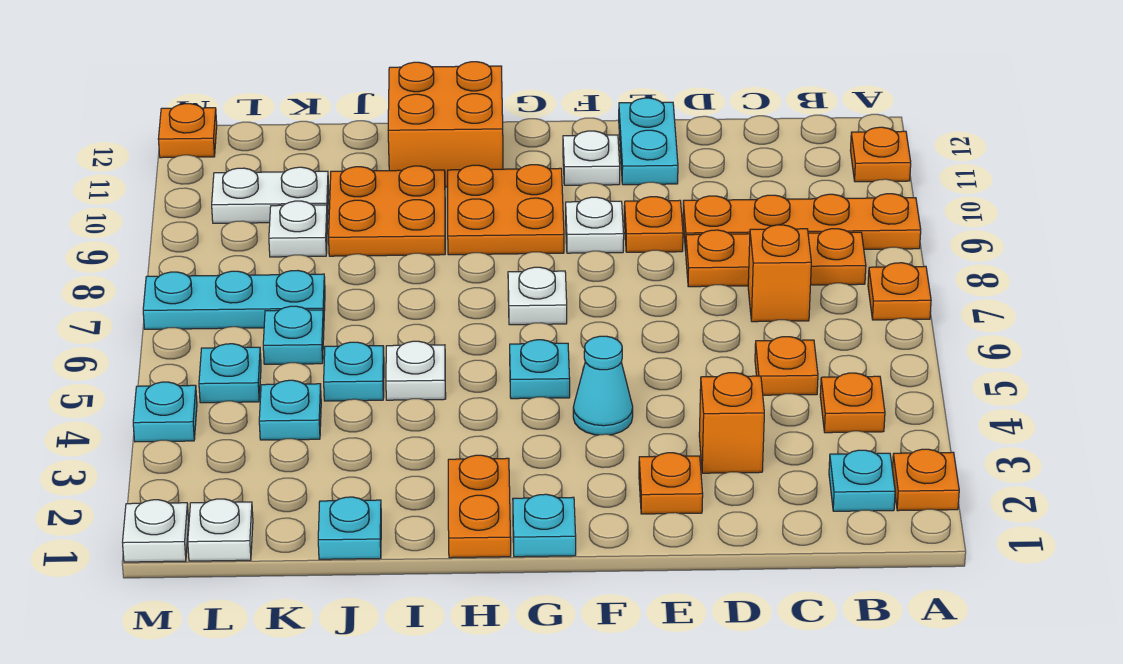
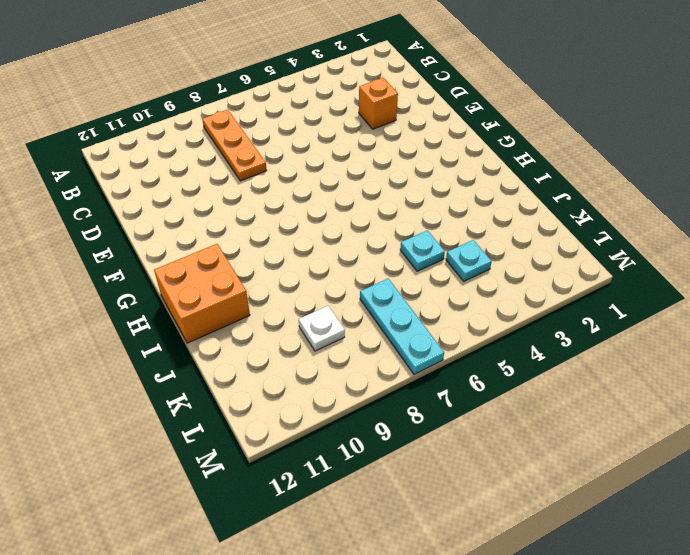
none -> orange plate A2 level 1
none -> orange plate A7 level 1
none -> orange plate A9:D9 level 1
none -> orange plate A11 level 1

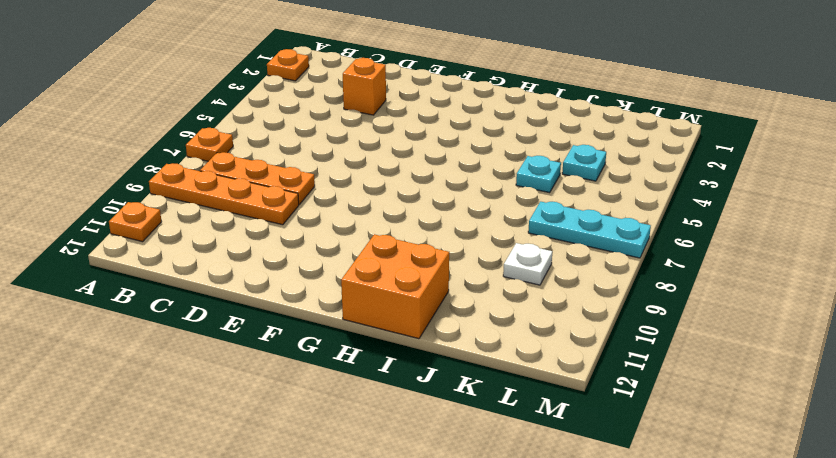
none -> cyan plate B2 level 1
none -> orange plate B4 level 1
none -> orange plate C5 level 1
none -> orange brick C7 level 1

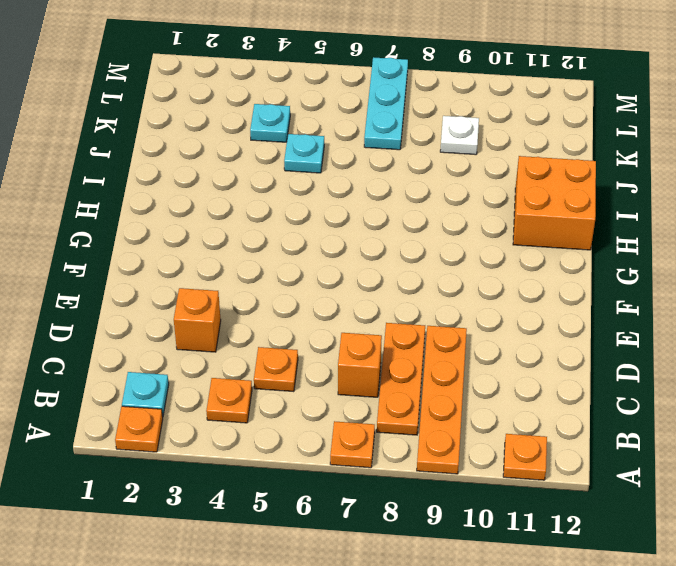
none -> orange plate E2 level 1
none -> orange plate E9 level 1
none -> cyan plate E11:E12 level 1
none -> cyan cone F4 level 1

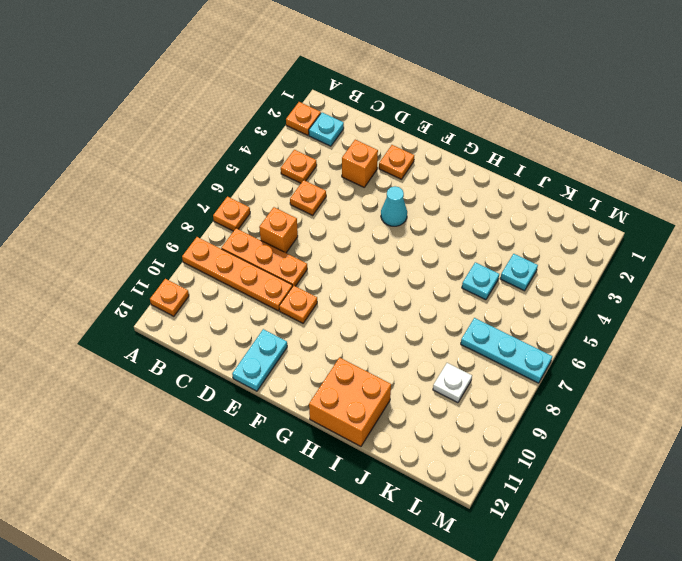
none -> white plate F9 level 1
none -> white plate F11 level 1
none -> cyan plate G1 level 1
none -> cyan plate G5 level 1

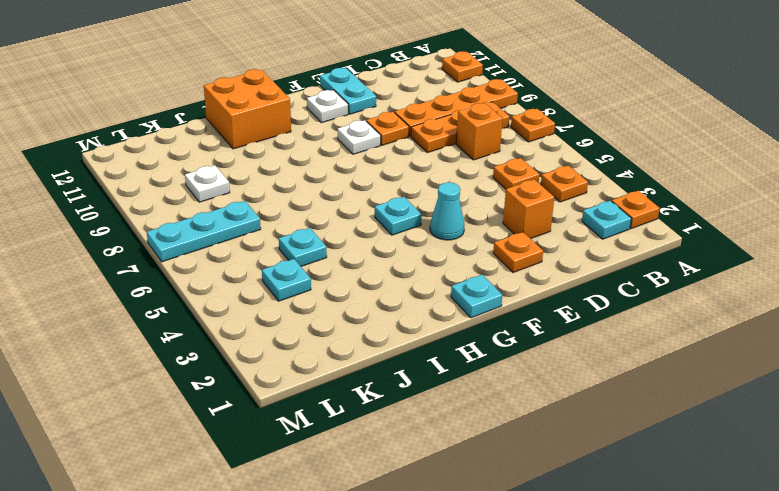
none -> white plate G7 level 1
none -> orange plate G9:H10 level 1
none -> orange plate H1:H2 level 1
none -> white plate I5 level 1

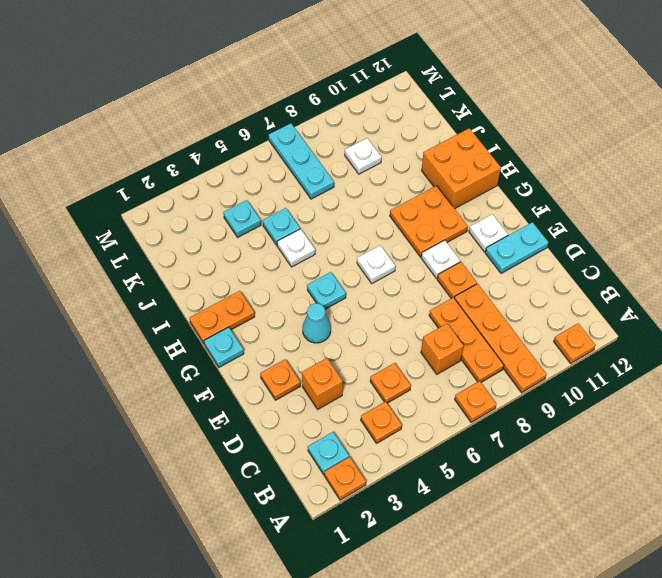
none -> orange plate I9:J10 level 1
none -> cyan plate J1 level 1
none -> cyan plate K6 level 1
none -> white plate K10:L10 level 1

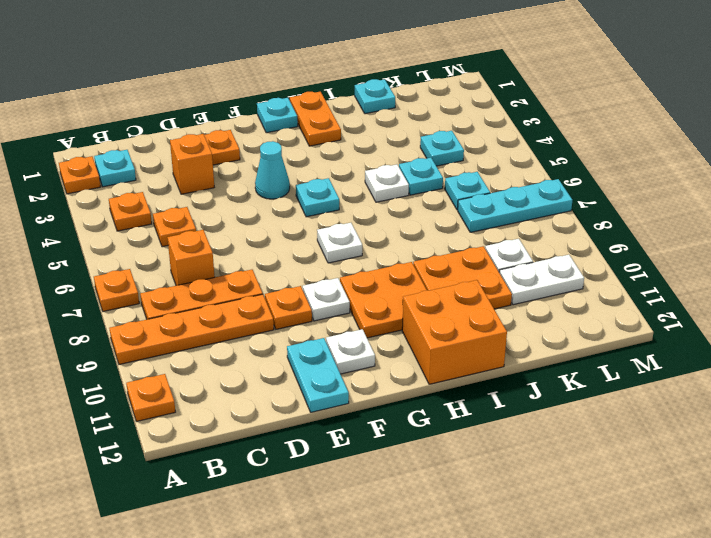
none -> white plate L1 level 1
none -> cyan plate L5 level 1
none -> white plate M1 level 1
none -> cyan plate M4 level 1

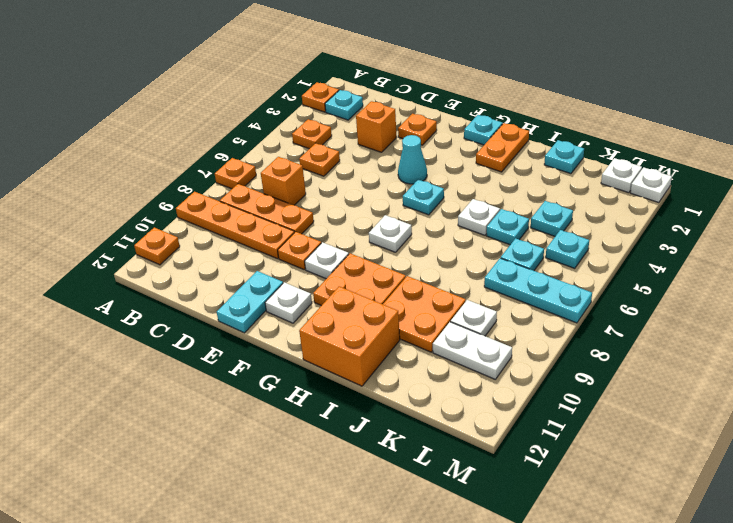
none -> cyan plate M4 level 1
none -> orange plate M12 level 1

